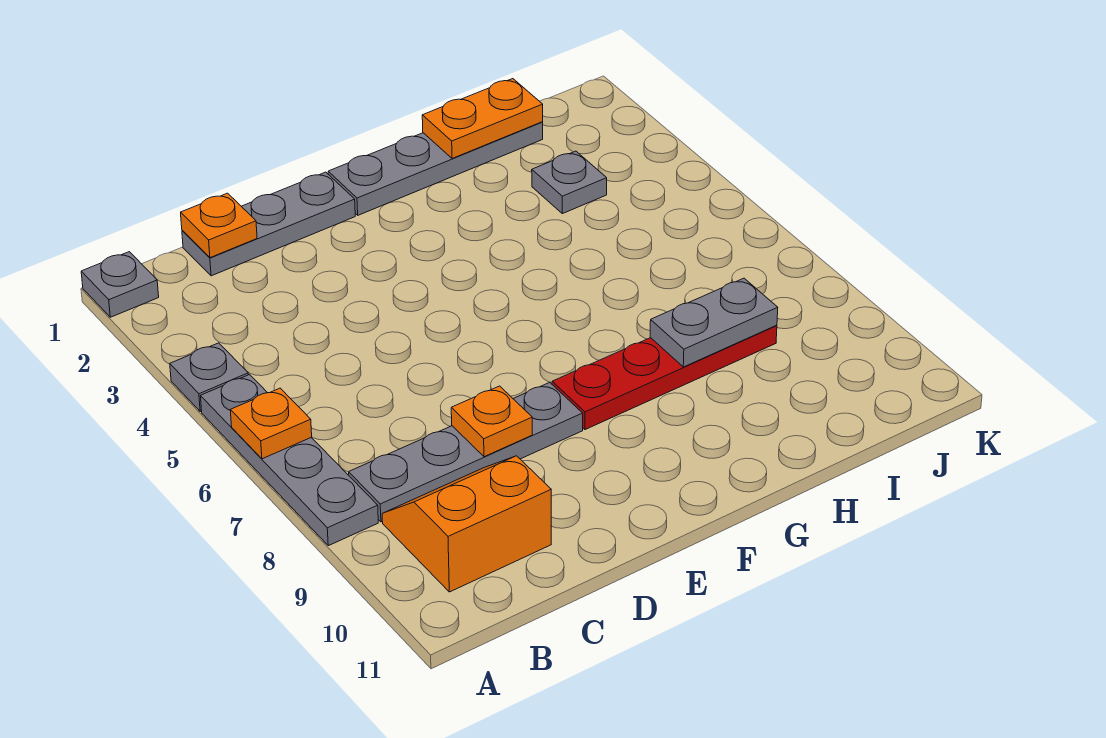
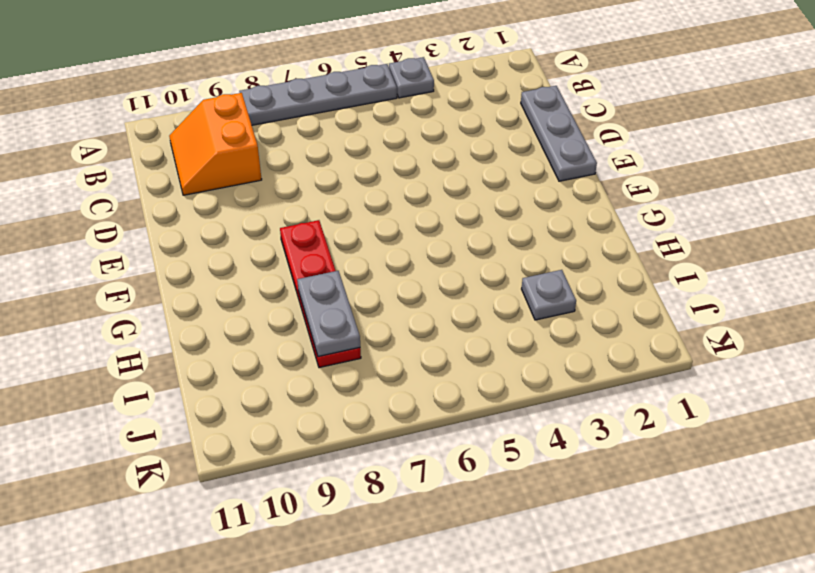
orange slope B9:C10 level 1 top 9 -> orange slope B9:C10 level 1 top 10
none -> grey plate A1 level 1
none -> grey plate B8:E8 level 1
none -> grey plate F1:I1 level 1

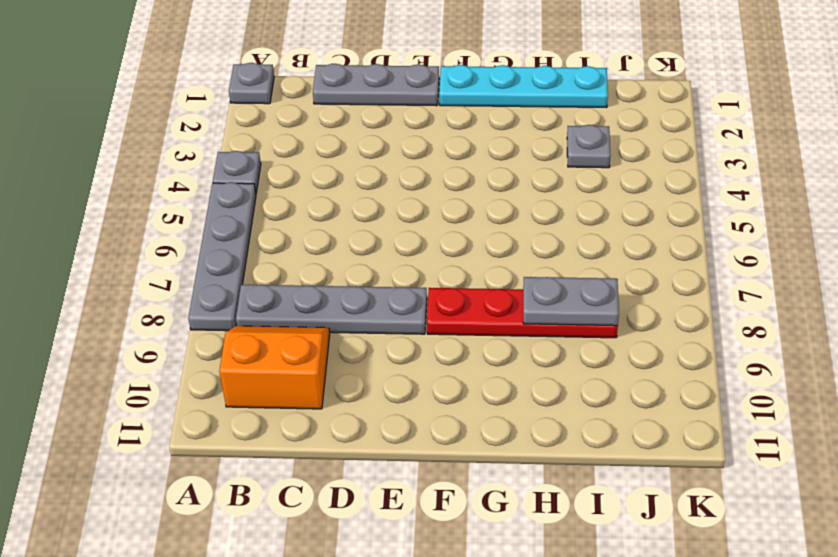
cyan plate F1:I1 level 1 -> grey plate F1:I1 level 1
none -> orange plate A6 level 2
none -> orange plate C1 level 2
none -> orange plate D8 level 2

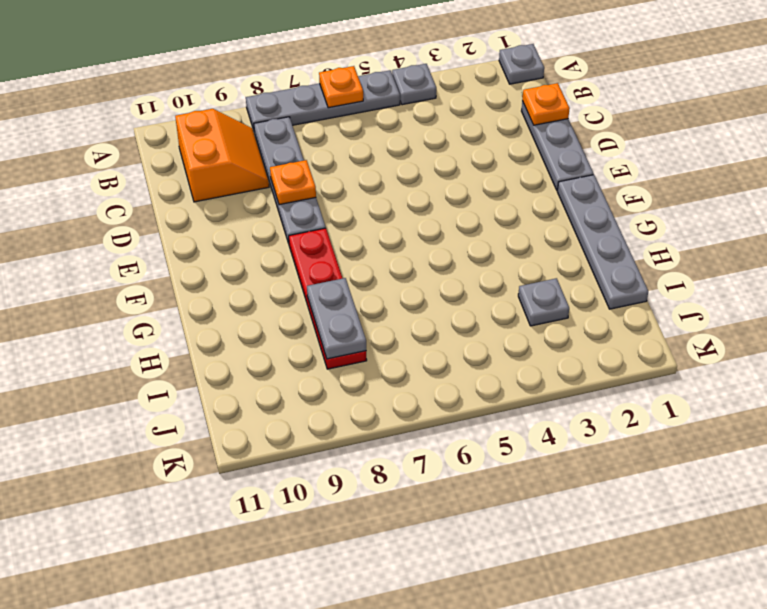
none -> orange plate H1:I1 level 2

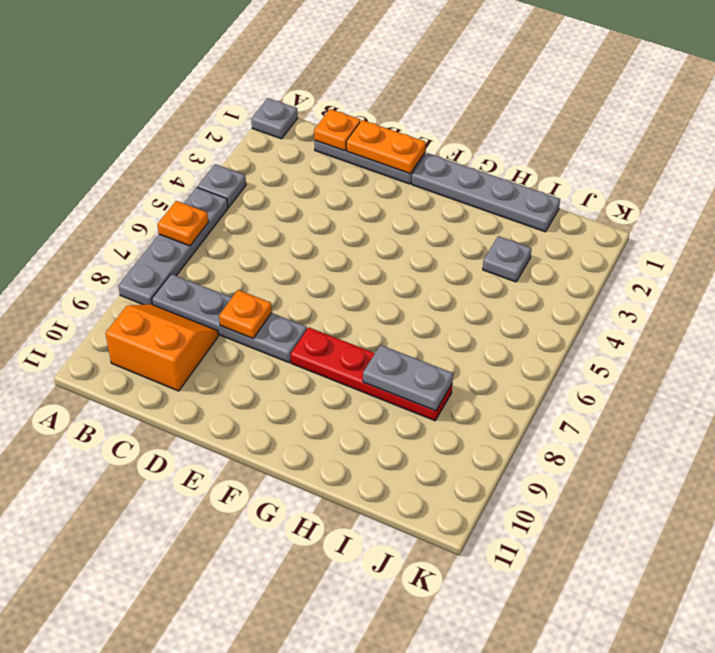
orange plate D1:E1 level 2 -> orange plate H1:I1 level 2

